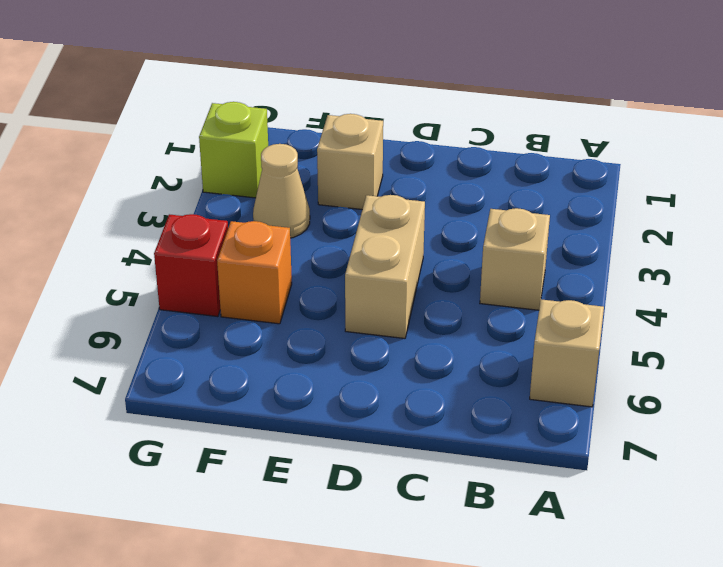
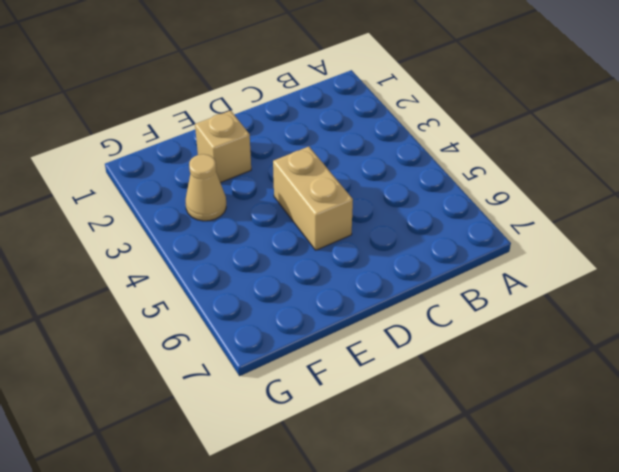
none -> tan brick A6 level 1
none -> tan brick B4 level 1

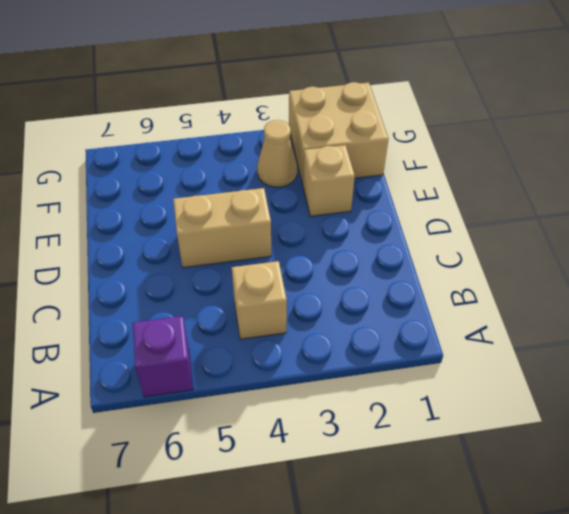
purple brick A6 level 1 -> tan brick A6 level 1
tan brick F1:G2 level 1 -> lime brick G2 level 1
none -> orange brick F5 level 1
none -> red brick G5 level 1

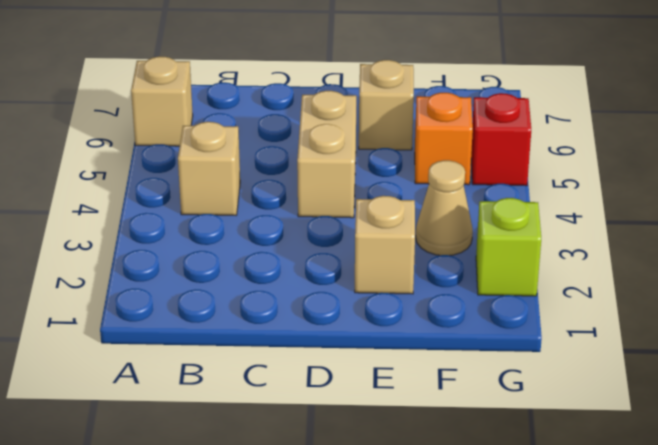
tan brick E6 level 1 -> none

